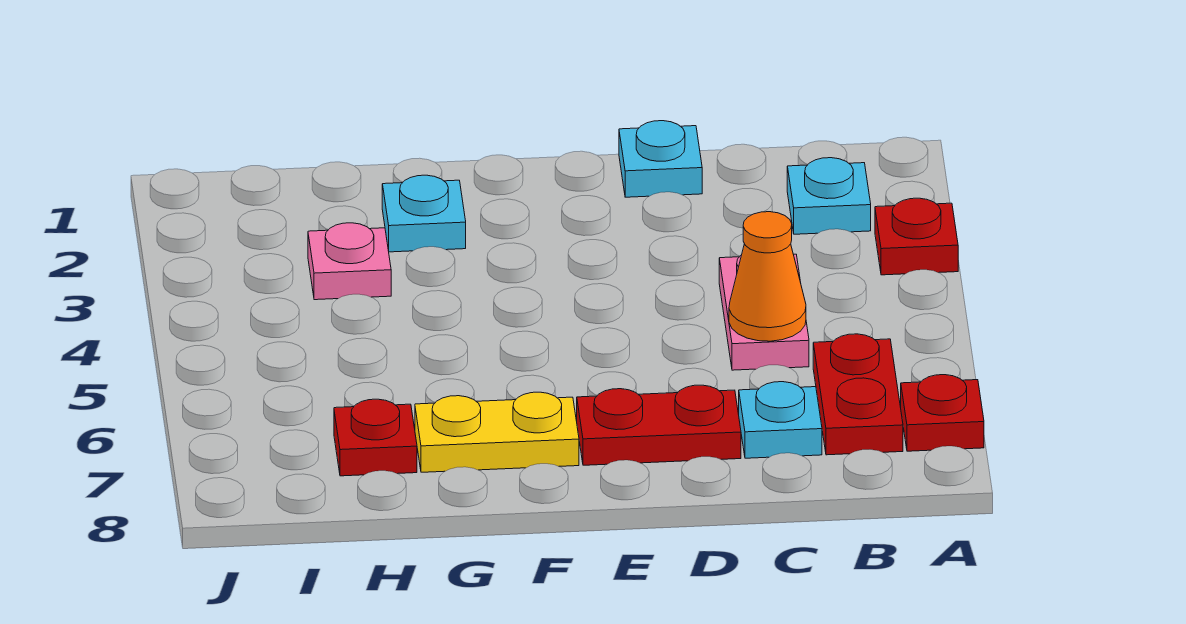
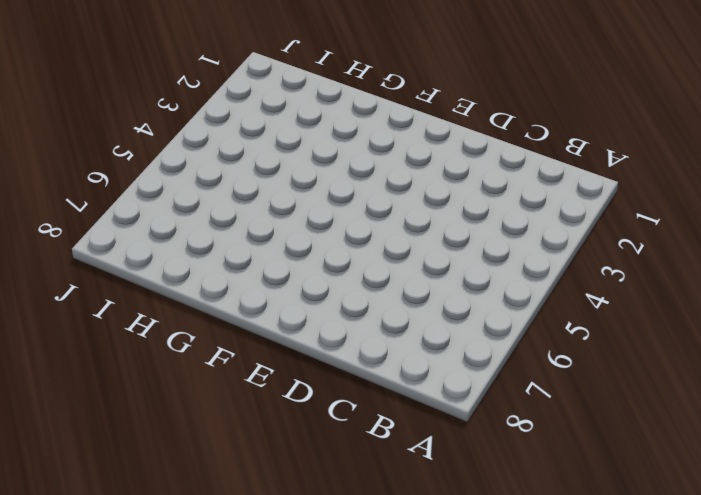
none -> red plate A3 level 1
none -> red plate A7 level 1
none -> cyan plate B2 level 1

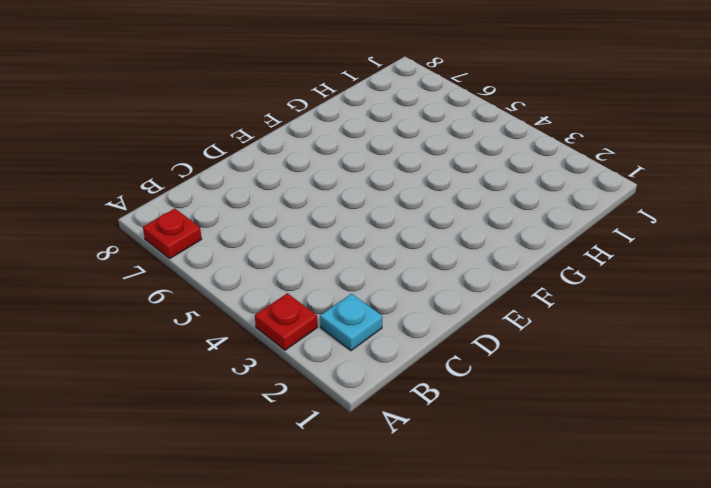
none -> red plate B6:B7 level 1
none -> pink plate C4:C5 level 1
none -> cyan plate C7 level 1

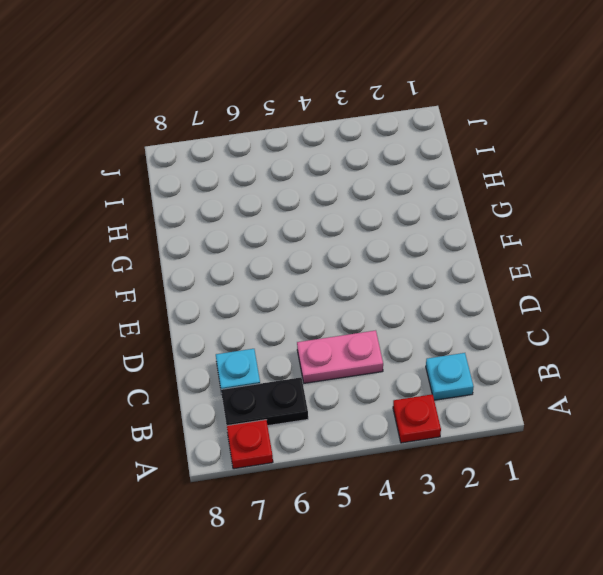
black plate B6:B7 level 1 -> red plate B6:B7 level 1
none -> cyan plate D1 level 1
none -> red plate D7:E7 level 1
none -> yellow plate F7:G7 level 1

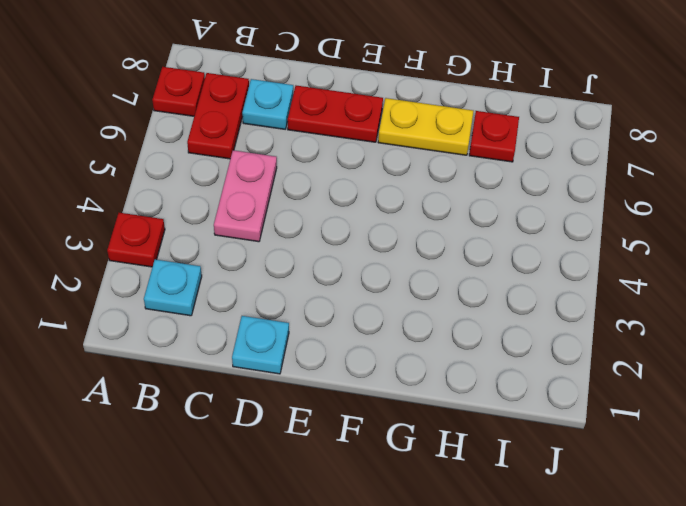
none -> cyan plate G2 level 1
none -> pink plate H3 level 1
none -> orange cone C5 level 2

